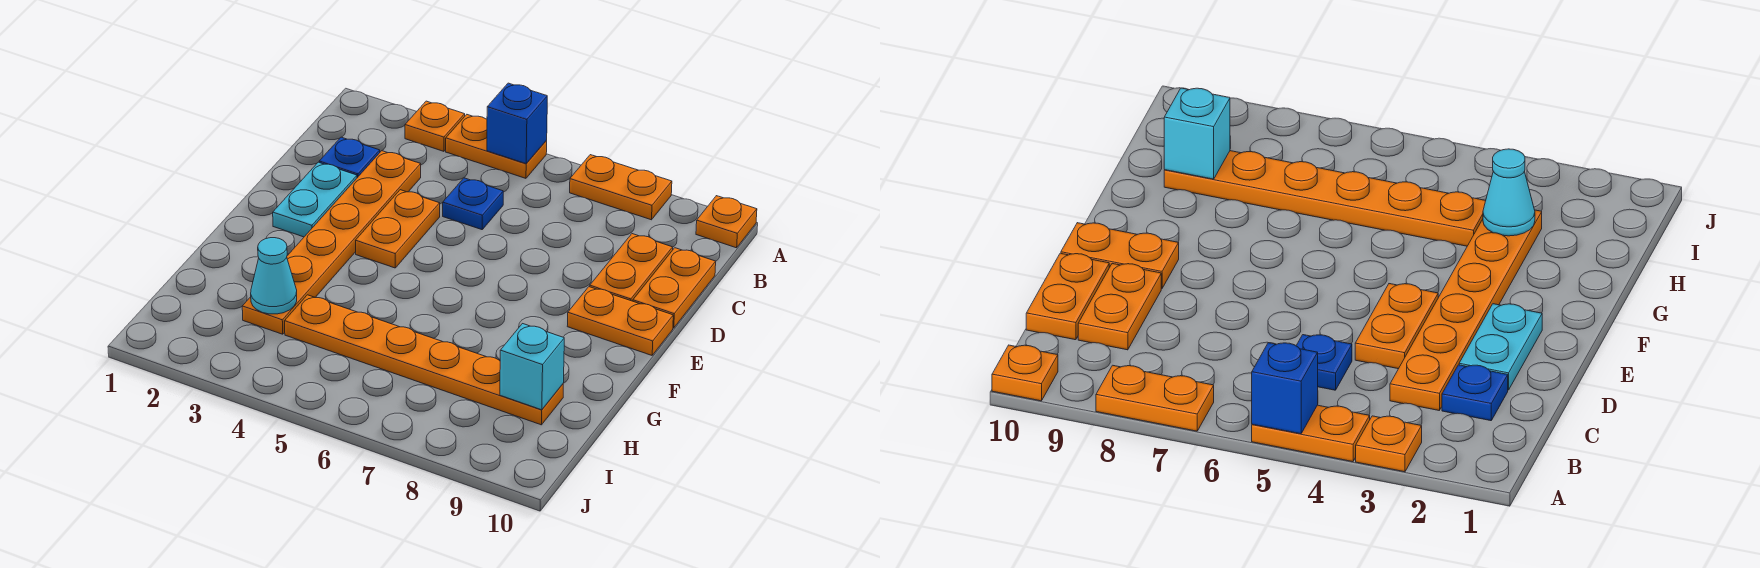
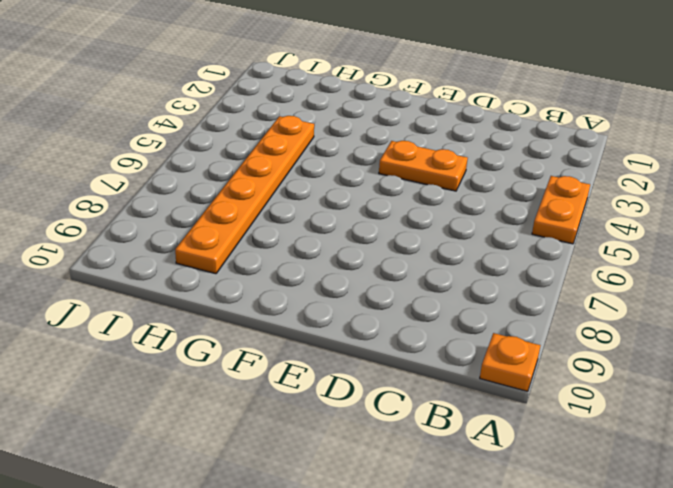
none -> orange plate A3 level 1
none -> orange plate A7:A8 level 1
none -> blue plate C2 level 1

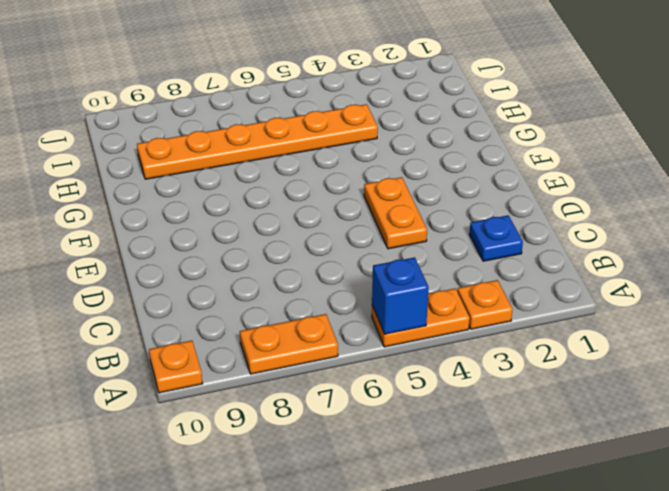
none -> orange plate C3:H3 level 1
none -> blue plate C5 level 1
none -> orange plate C9:D9 level 1

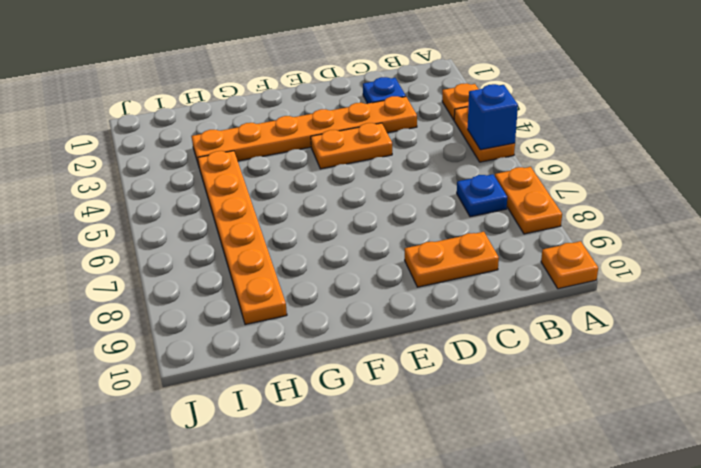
blue plate B7 level 1 -> blue plate C5 level 1
none -> orange plate C10:D10 level 1
none -> cyan plate D2:E2 level 1
none -> orange plate E9:E10 level 1

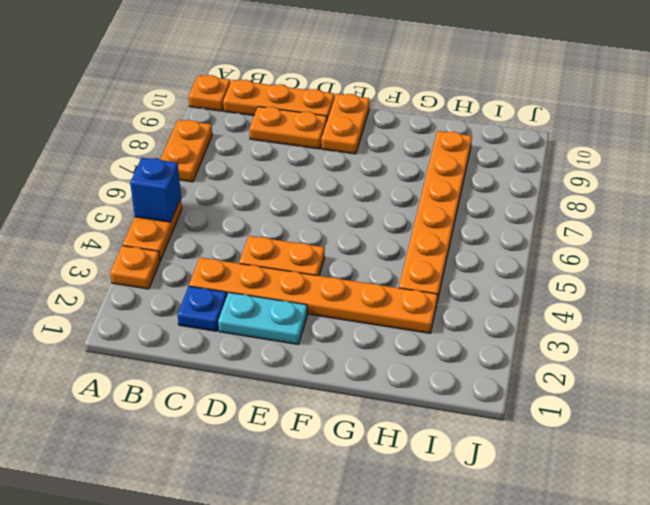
orange plate B10:D10 level 1 -> orange plate C10:D10 level 1
none -> blue plate C5 level 1
none -> cyan cone H3 level 2
none -> cyan brick H9 level 2

